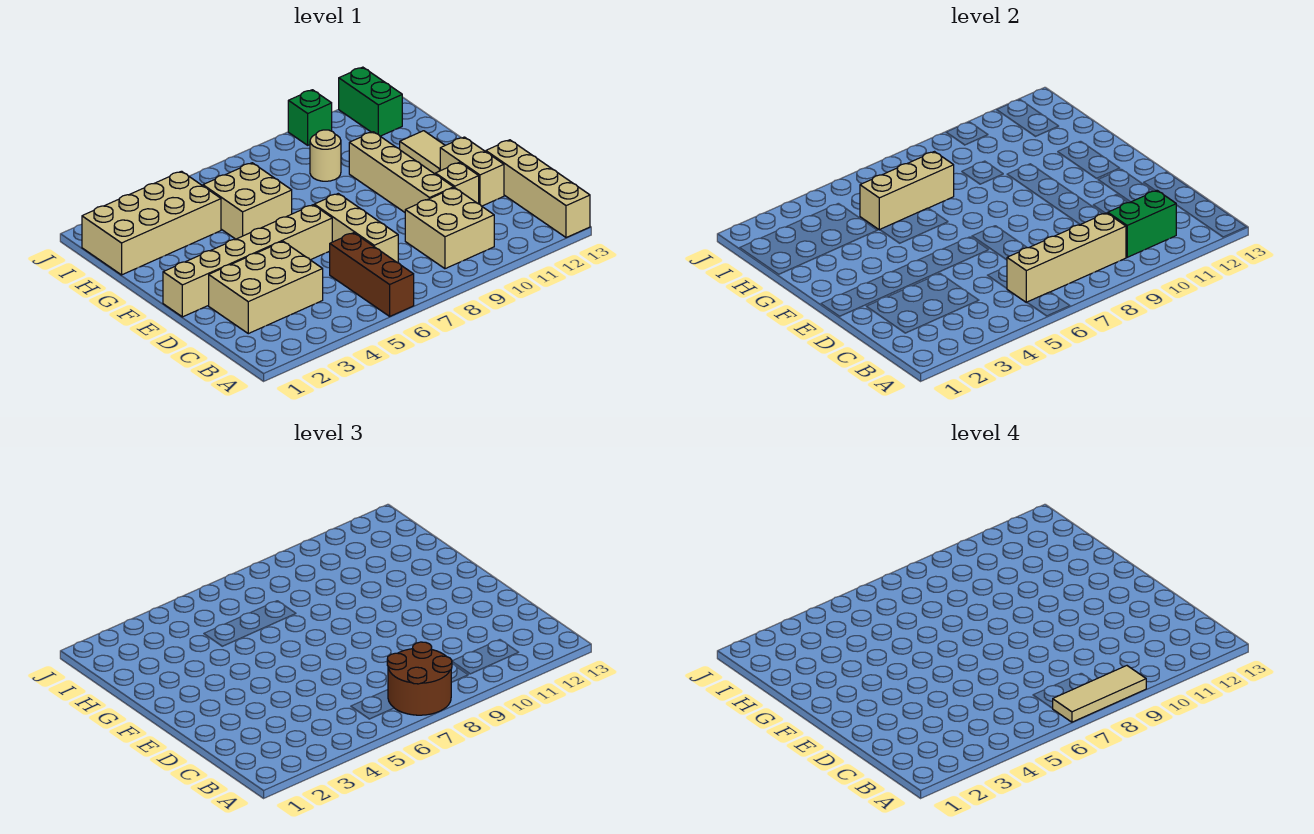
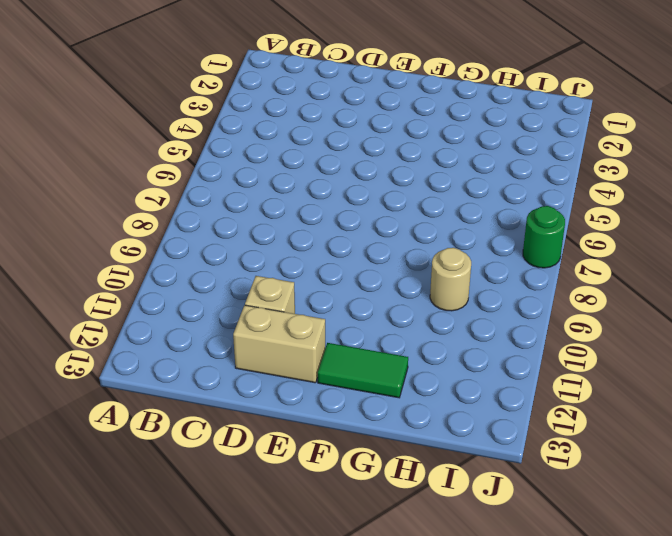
green tile F12:G12 level 1 -> tan tile F12:G12 level 1
green round brick J7 level 1 -> none
none -> brown brick A6:C6 level 1
none -> tan brick A13:D13 level 1
none -> tan brick B9:C10 level 1

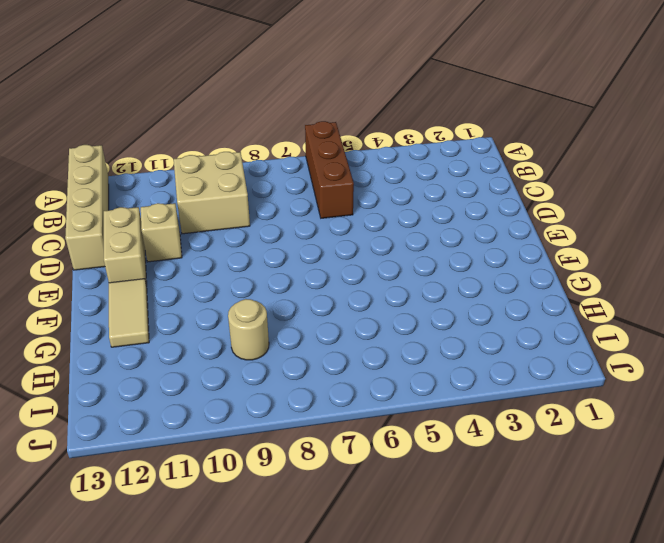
none -> tan brick C2:D4 level 1
none -> tan brick C7:E7 level 1
none -> tan brick D10:G10 level 1

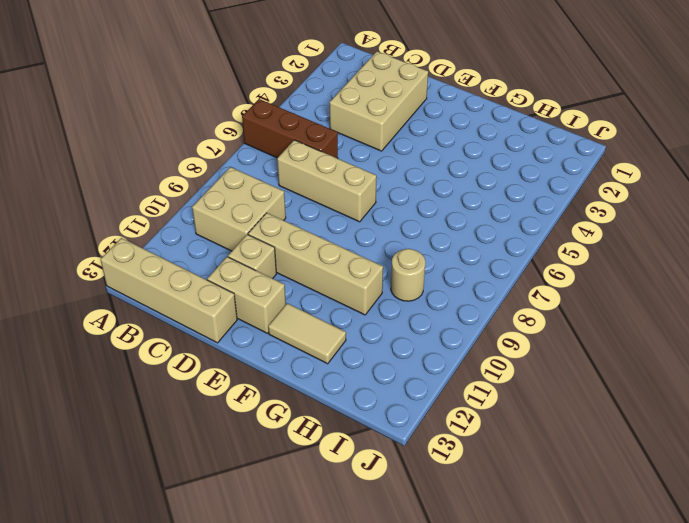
none -> tan brick E1:E6 level 1
none -> tan brick G5:H6 level 1
none -> tan brick H1:I4 level 1

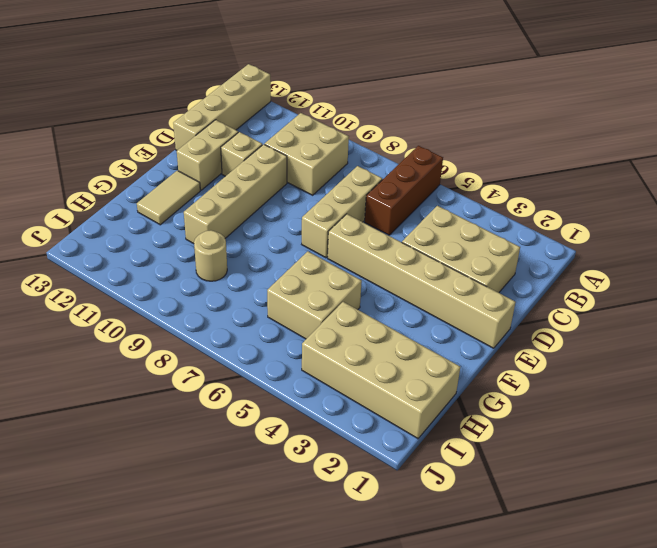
none -> green brick I12:J12 level 1
none -> green brick J10 level 1
none -> tan brick B6:B9 level 2

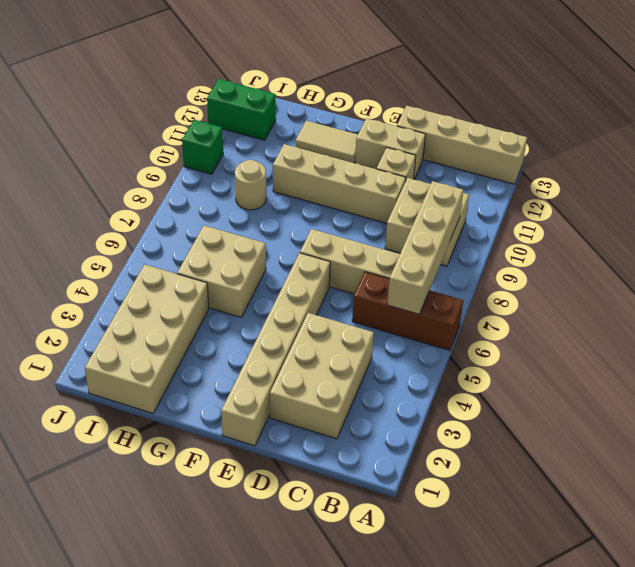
none -> green brick B10:B11 level 2
none -> tan brick H5:H7 level 2
none -> brown round brick A7:B8 level 3

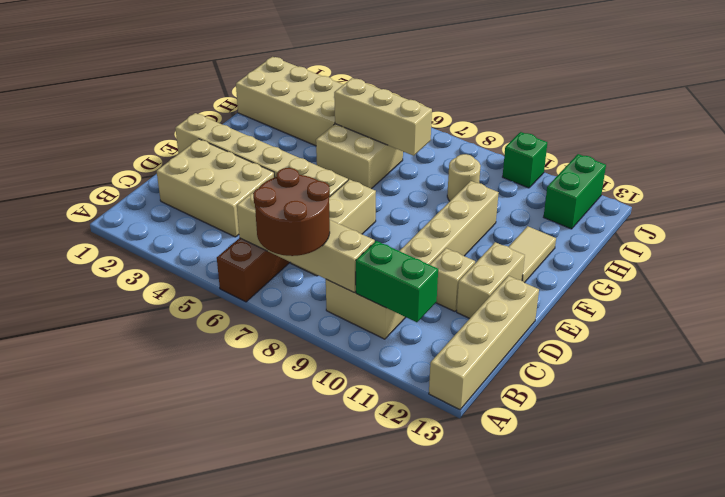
none -> tan tile A7:A9 level 4

